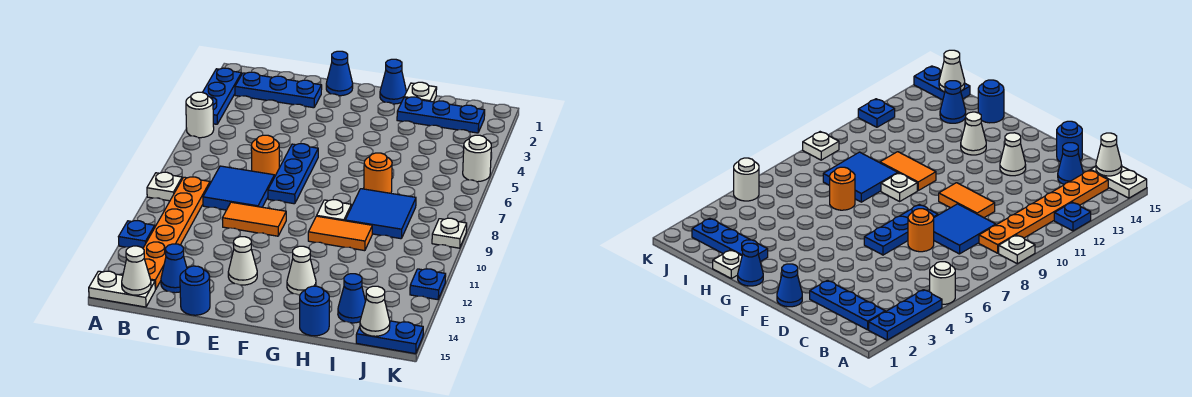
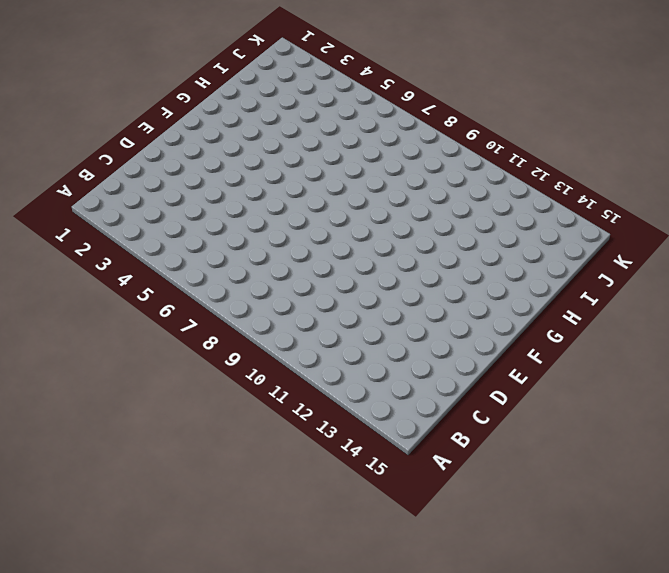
none -> blue plate A2:A4 level 1
none -> white round brick A5 level 1
none -> white plate A9 level 1
none -> blue plate A12 level 1

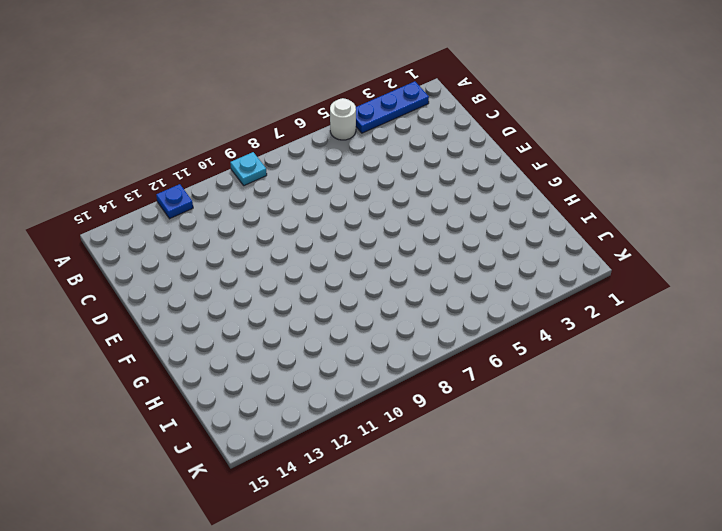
cyan plate A9 level 1 -> white plate A9 level 1
none -> white plate A15:B15 level 1
none -> blue plate B2:D2 level 1
none -> orange plate B9:B14 level 1
none -> blue tile C8:D9 level 1

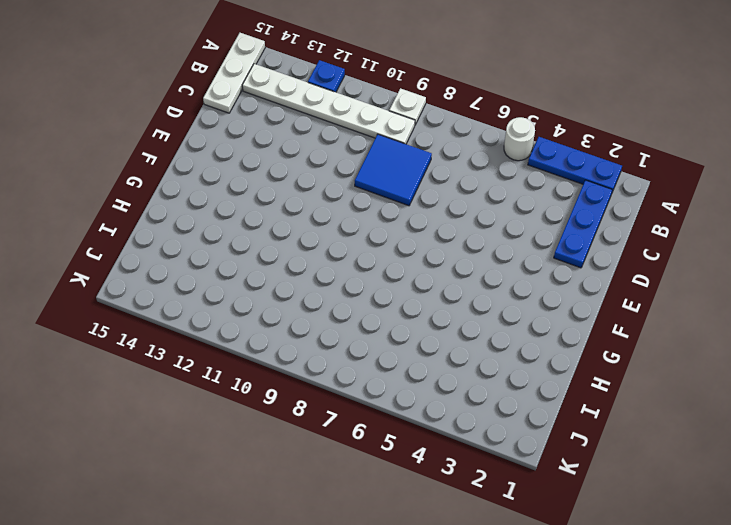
white plate A15:C15 level 1 -> white plate A15:B15 level 1
white plate B9:B14 level 1 -> orange plate B9:B14 level 1
none -> blue cone C14 level 1
none -> orange round brick D7 level 1
none -> orange tile D10:E10 level 1
none -> blue round brick D15 level 1

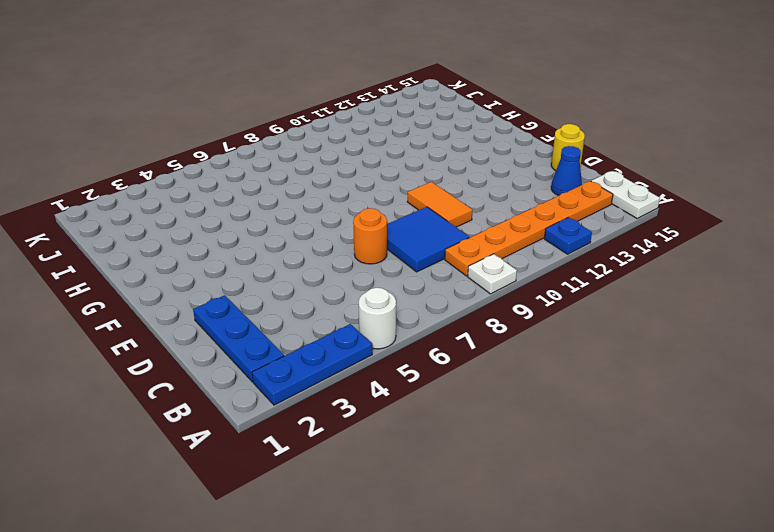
yellow round brick D15 level 1 -> blue round brick D15 level 1
none -> blue cone E1 level 1
none -> blue plate E6:E8 level 1
none -> white cone E13 level 1
none -> blue cone G1 level 1

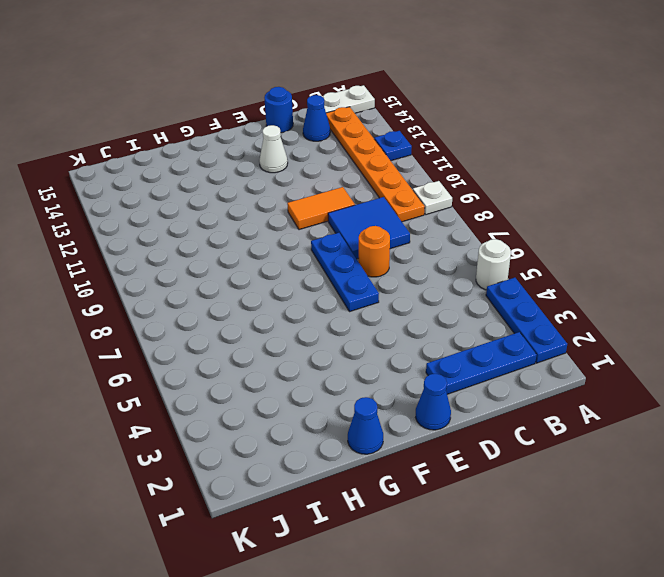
none -> white plate G9 level 1
none -> orange tile G10:H10 level 1
none -> white cone G13 level 1
none -> white plate H1 level 1

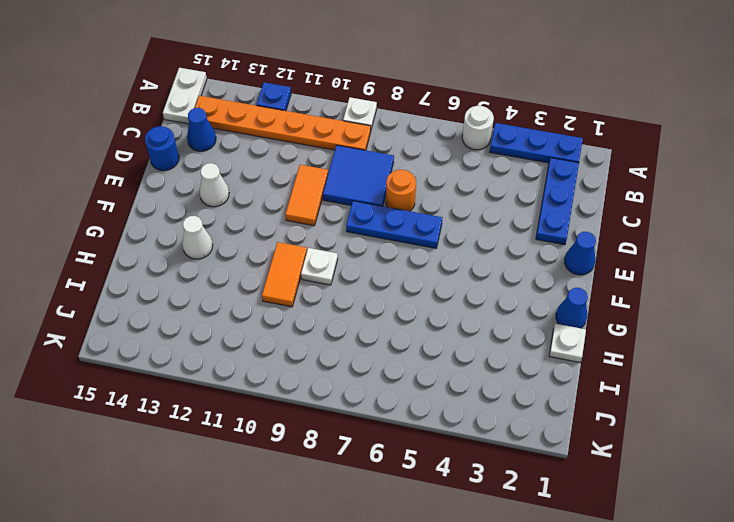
none -> blue plate H2:J2 level 1
none -> orange round brick H7 level 1
none -> blue tile H8:I9 level 1
none -> blue round brick H15 level 1

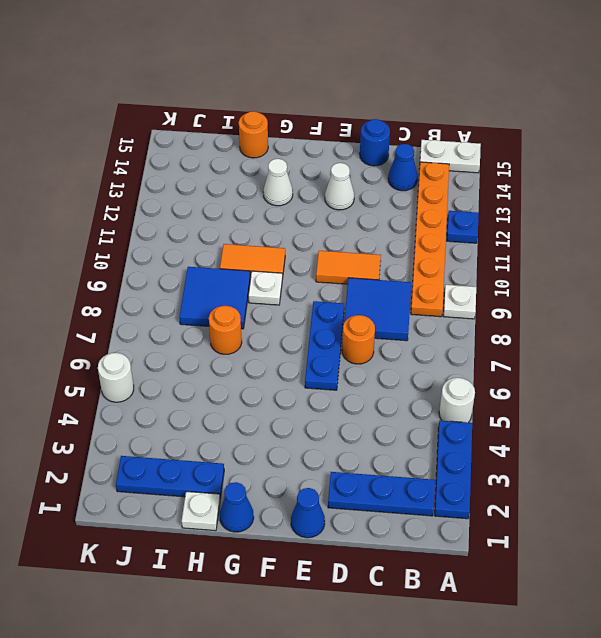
orange round brick H15 level 1 -> blue round brick H15 level 1
none -> blue cone I14 level 1
none -> blue plate J15:K15 level 1
none -> white plate K9 level 1
none -> blue plate K12 level 1

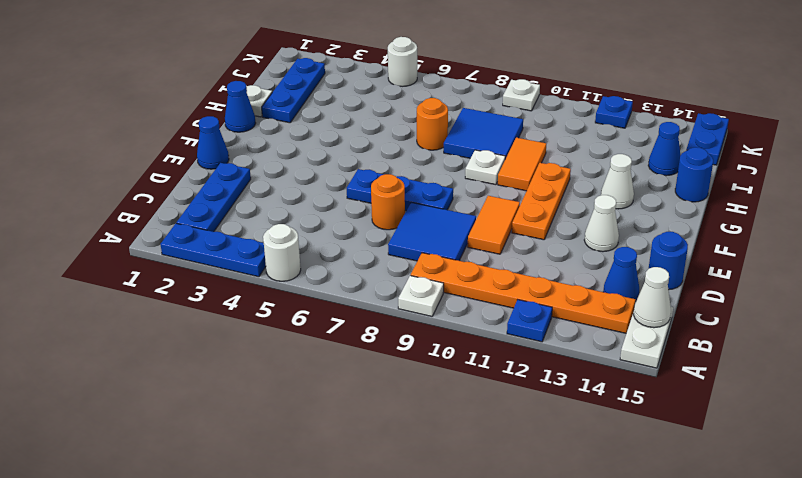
orange plate E11:G11 level 1 -> none
none -> white cone J15 level 2

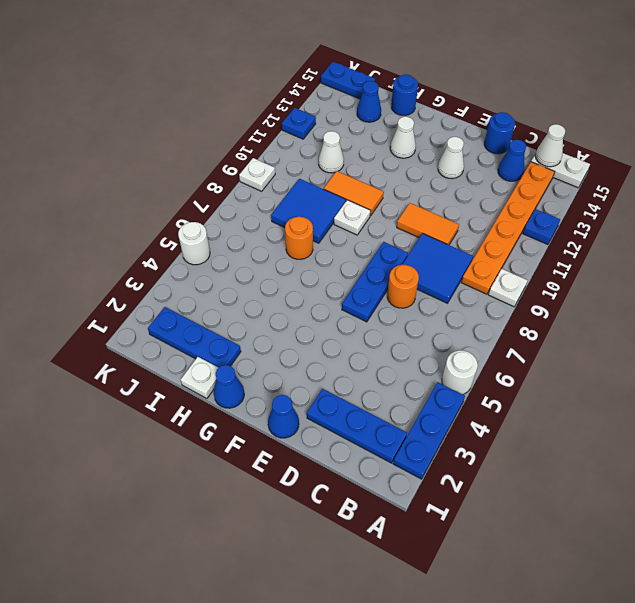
white cone I11 level 1 -> white cone J15 level 2

